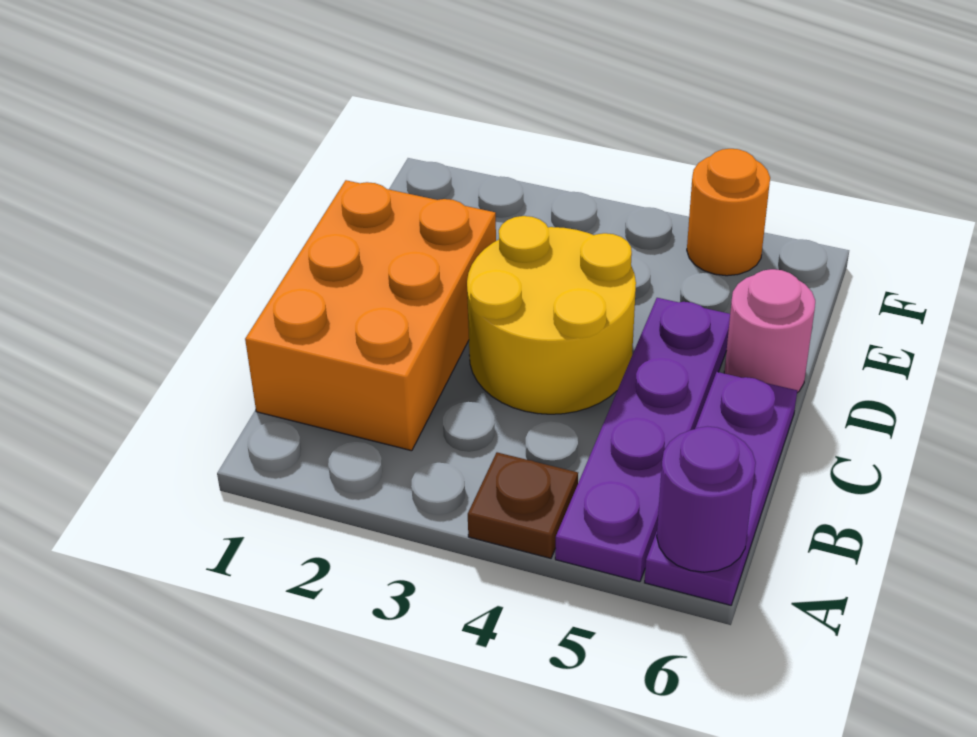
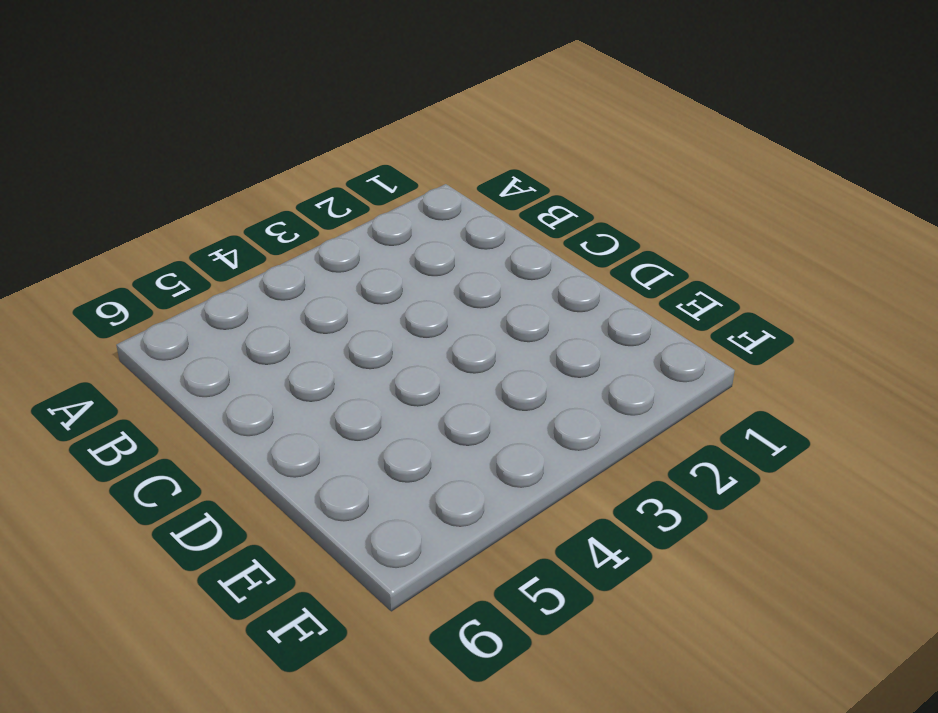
none -> brown plate A4 level 1
none -> purple plate A5:D5 level 1

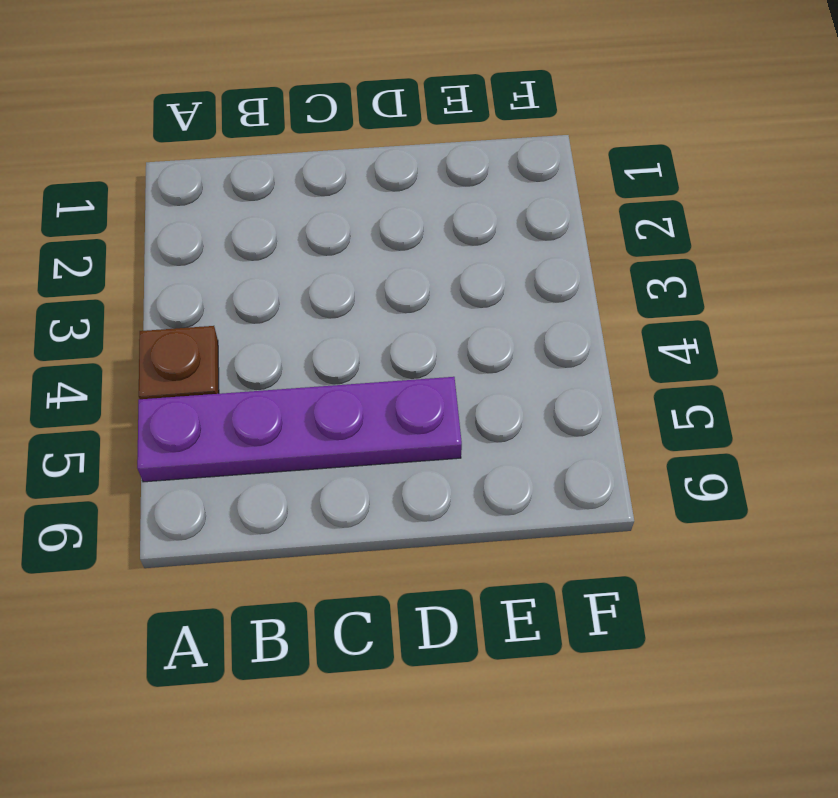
none -> purple plate A6:C6 level 1
none -> orange brick B1:D2 level 1

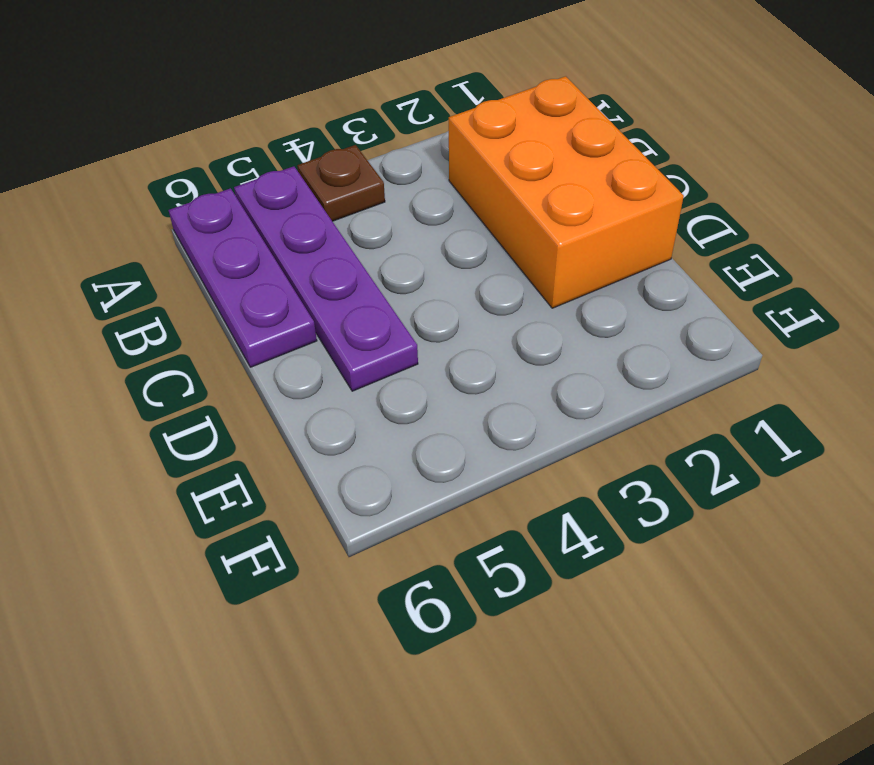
none -> yellow round brick C3:D4 level 1
none -> pink round brick D6 level 1

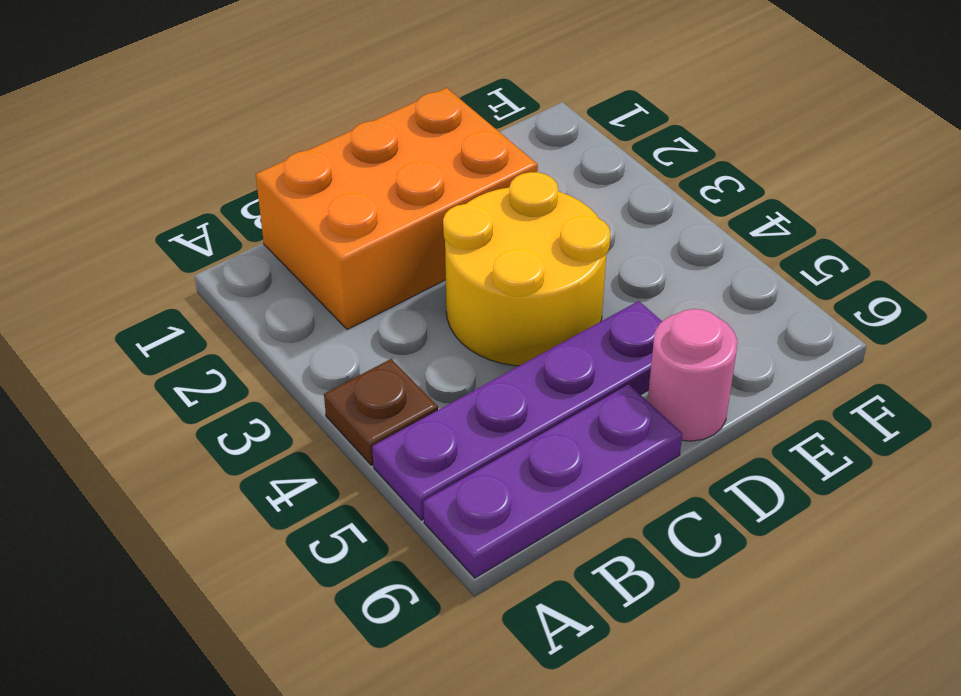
none -> orange round brick F5 level 1
none -> purple round brick A6 level 2

